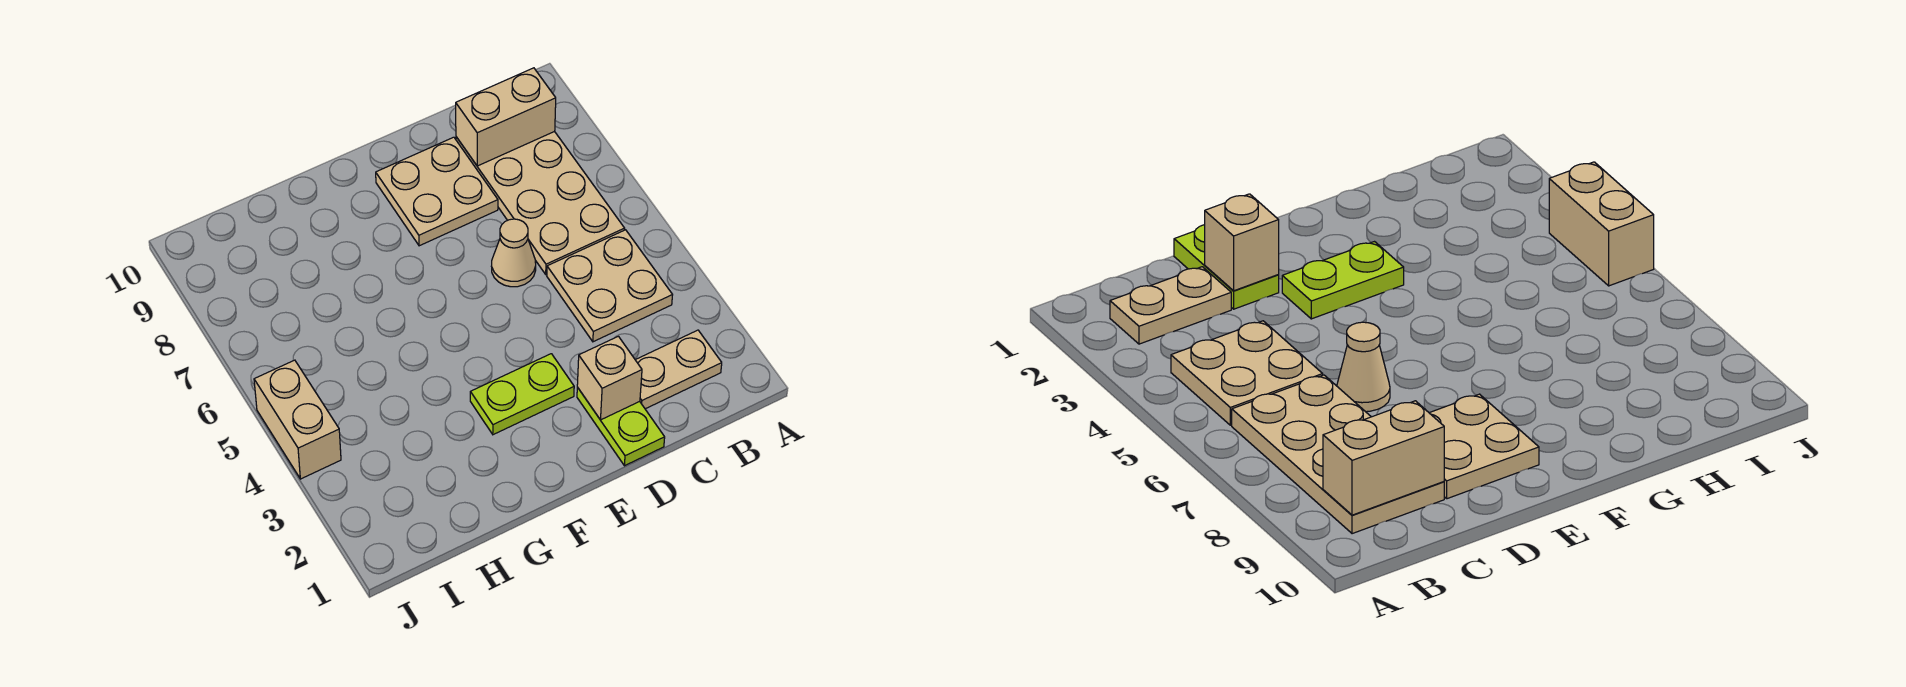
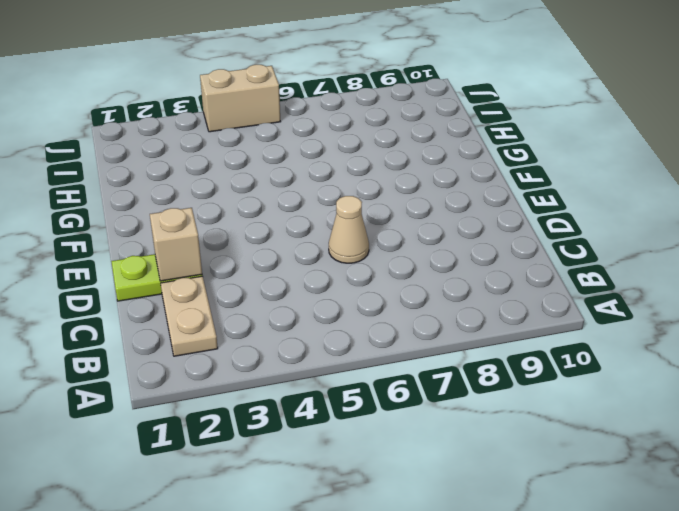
none -> tan plate B4:C5 level 1
none -> tan plate B6:C9 level 1

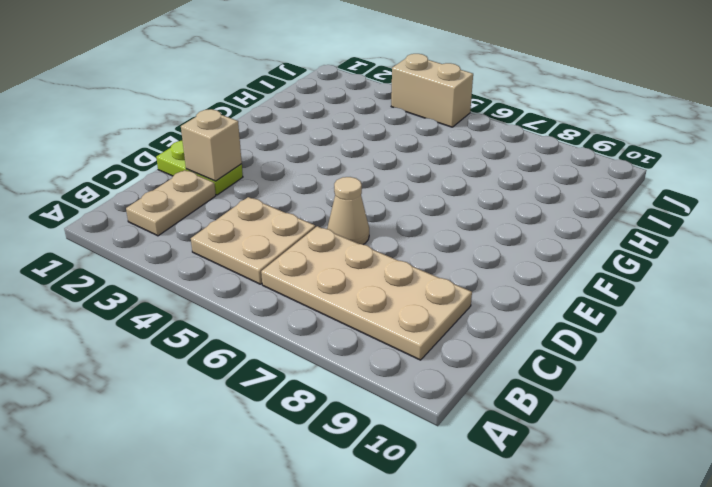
none -> tan plate D8:E9 level 1
none -> lime plate E3:F3 level 1

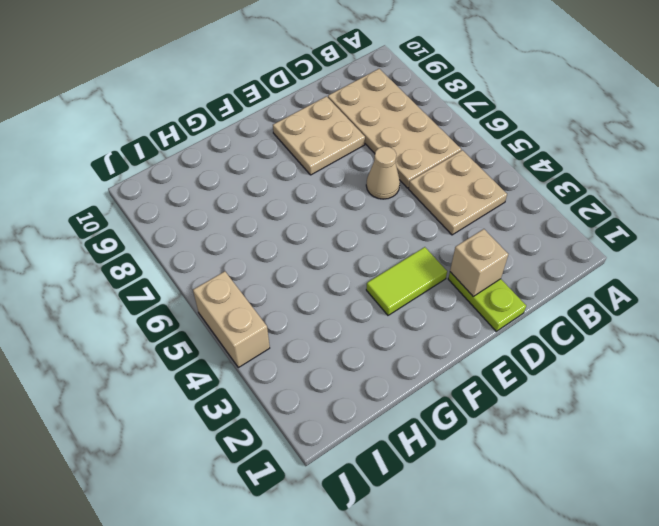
lime tile E3:F3 level 1 -> lime plate E3:F3 level 1
none -> tan plate B2:C2 level 1
none -> tan brick B9:C9 level 2

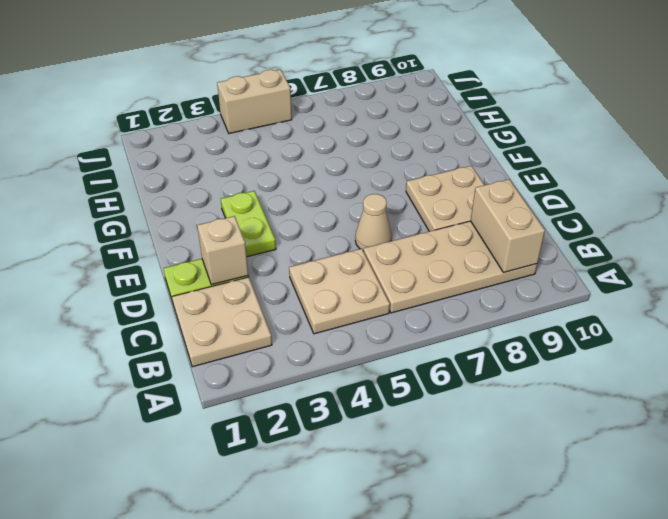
tan plate B1:C2 level 1 -> tan plate B2:C2 level 1

